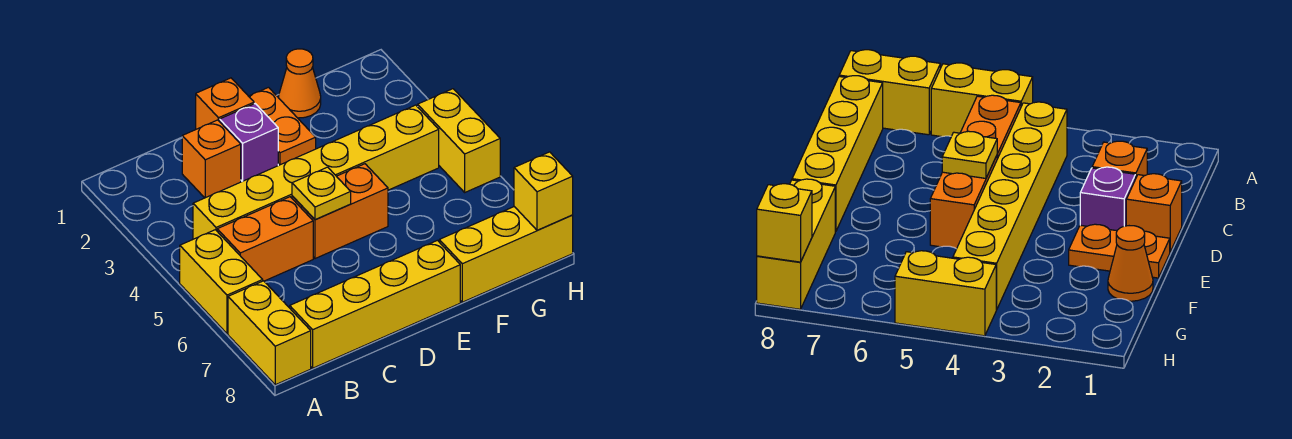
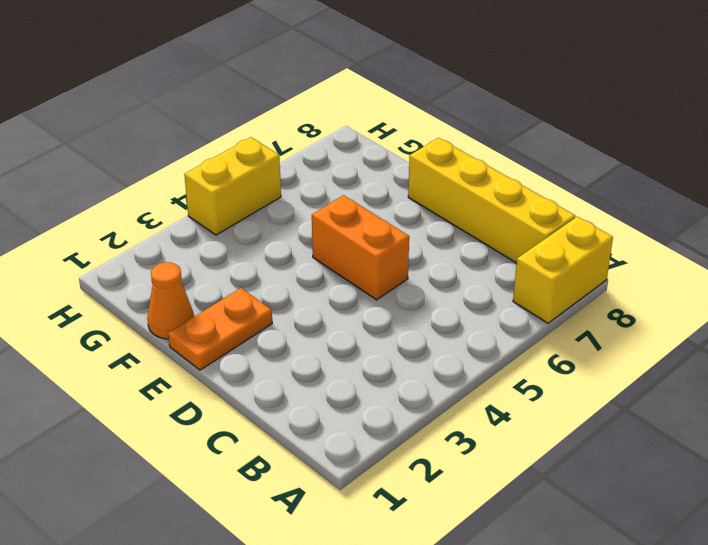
none -> yellow brick A5:A6 level 1
none -> yellow brick B4:G4 level 1
none -> orange brick B5:C5 level 1

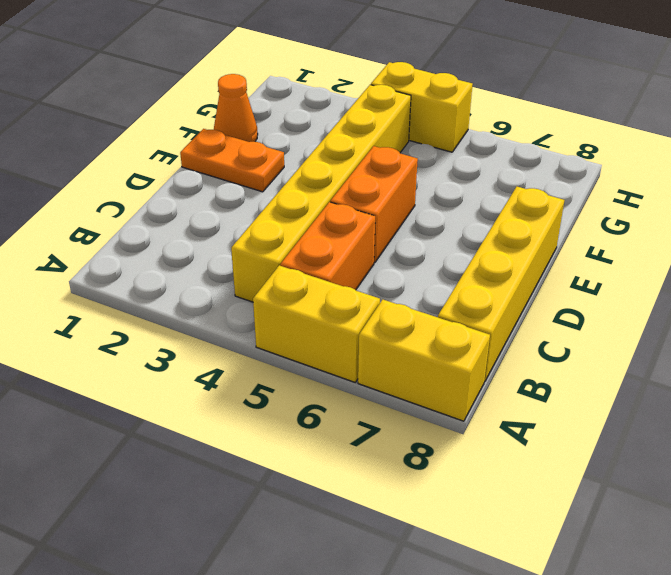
none -> orange brick C2 level 1
none -> orange brick D1 level 1
none -> purple brick D2 level 1

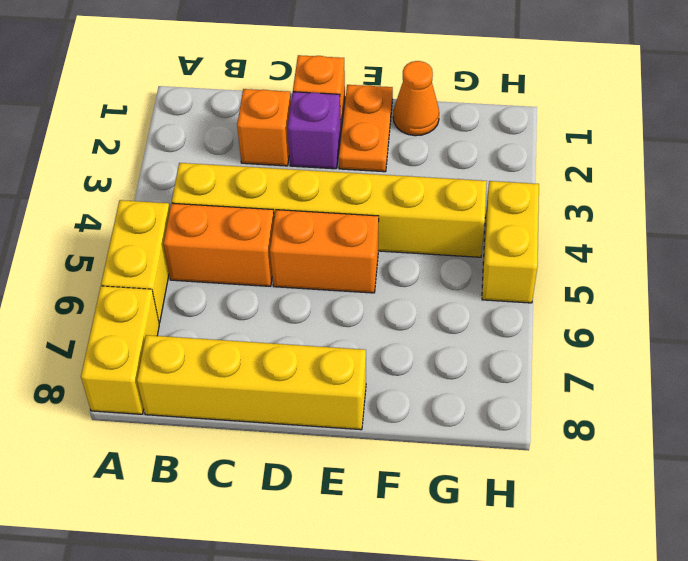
none -> yellow brick F8:H8 level 1
none -> yellow plate D5 level 2
none -> yellow brick H8 level 2

